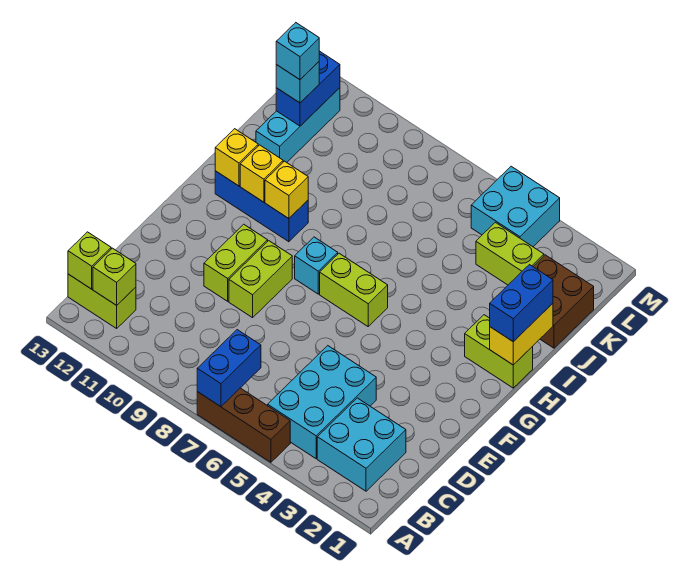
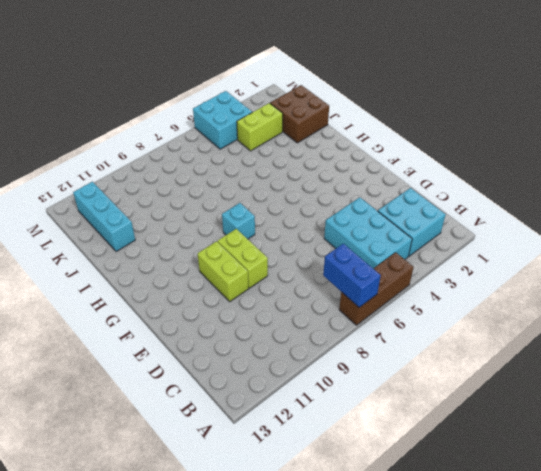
none -> lime brick B12:B13 level 1
none -> lime brick G6:G7 level 1
none -> lime brick H1:H2 level 1

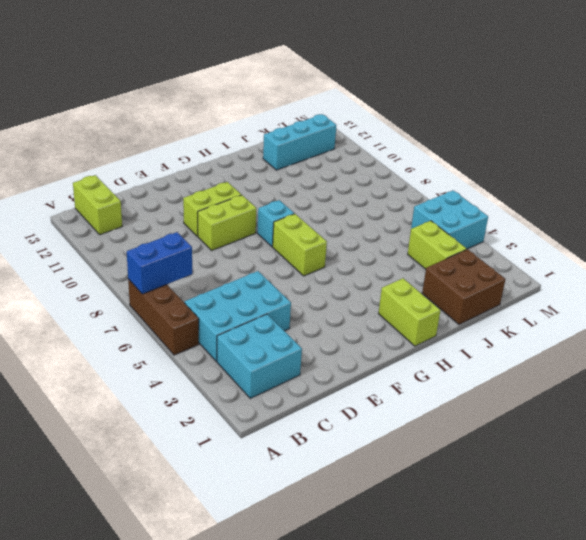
none -> blue brick H10:H12 level 1
none -> lime brick B12 level 2
none -> lime brick B13 level 2

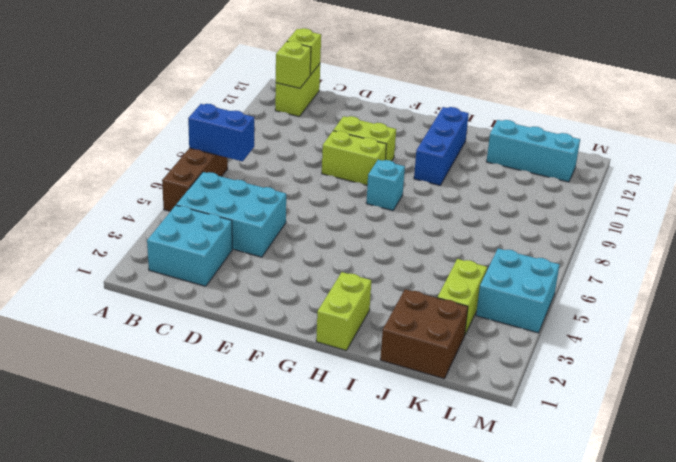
none -> lime brick G6:G7 level 1
none -> yellow brick H1:I1 level 2
none -> yellow brick H10 level 2

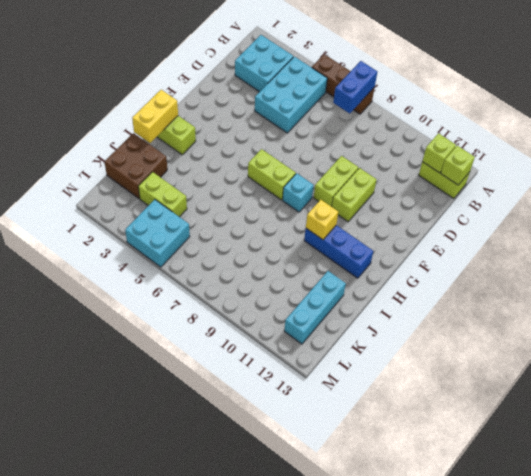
none -> yellow brick H11 level 2
none -> yellow brick H12 level 2
none -> blue brick K12:L12 level 2

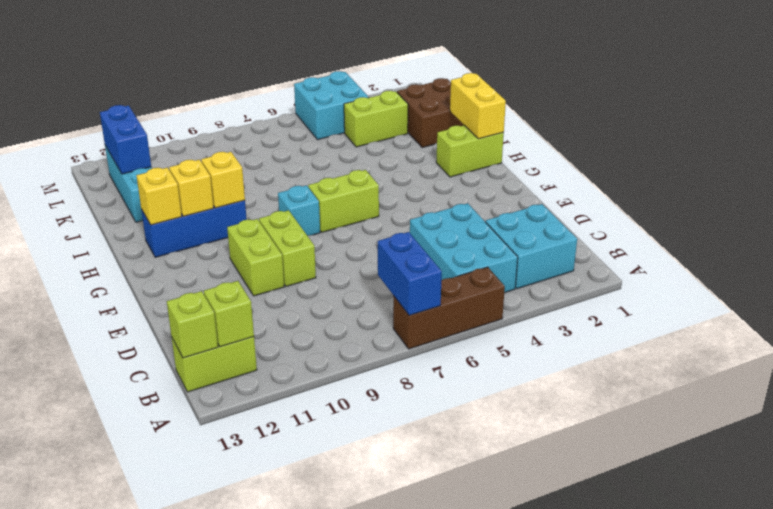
none -> blue brick H1:I1 level 3
none -> cyan brick K12 level 3
none -> cyan brick K12 level 4

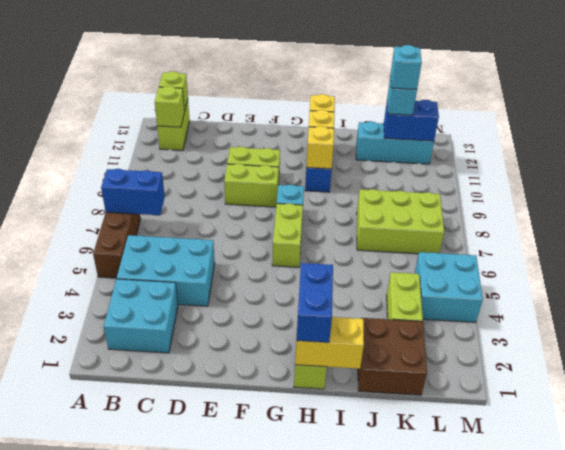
blue brick H1:H2 level 3 -> blue brick H1:I1 level 3
lime brick J7:L8 level 1 -> none

